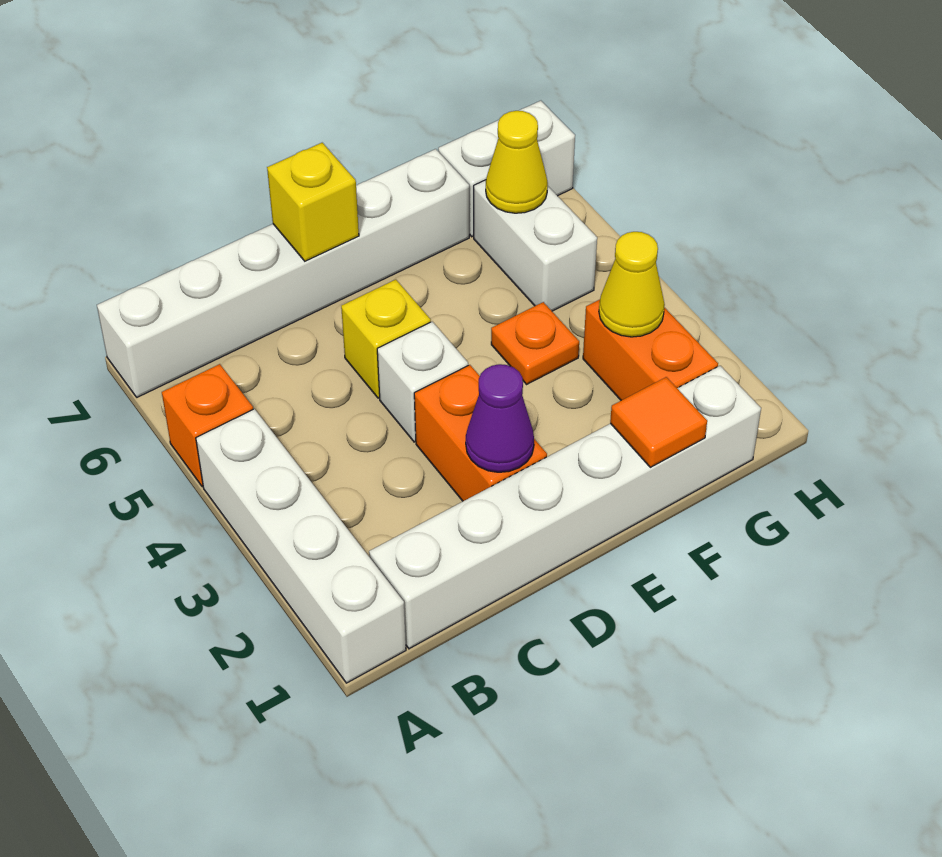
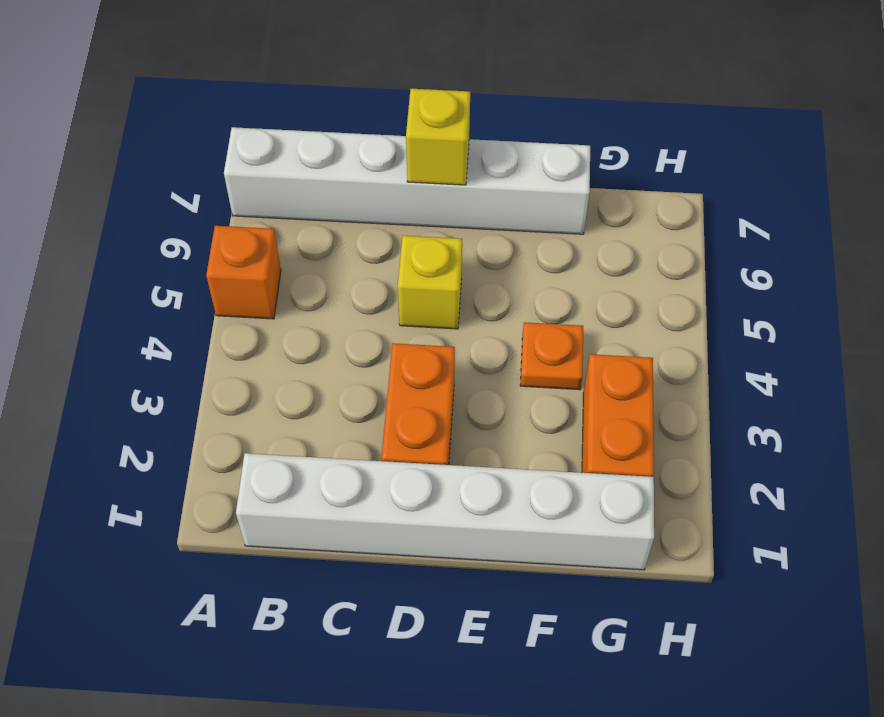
none -> white brick A1:A4 level 1
none -> white brick D4 level 1
none -> white brick G5:G6 level 1

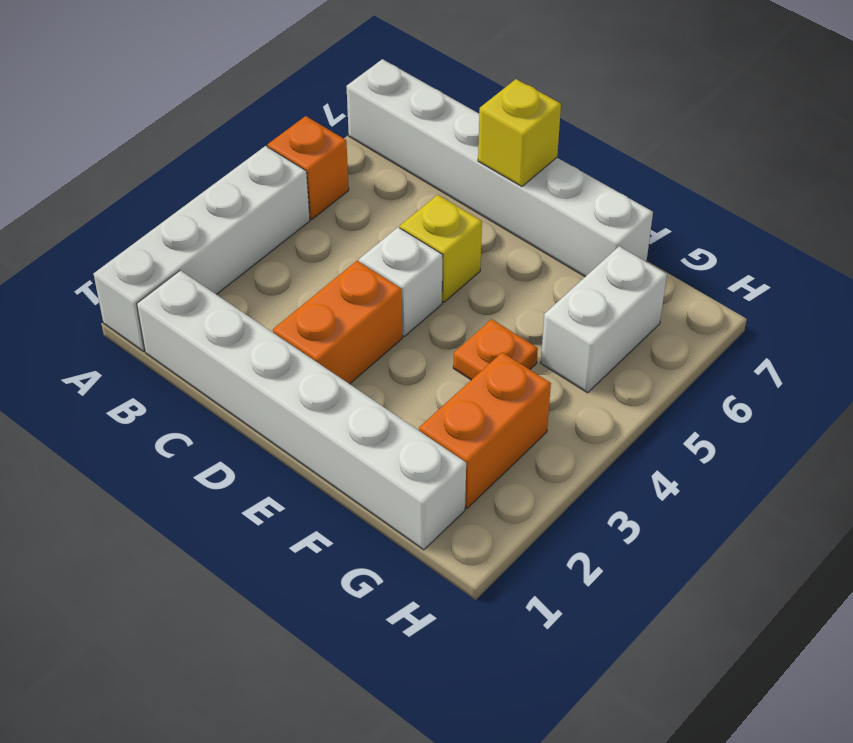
none -> white brick G7:H7 level 1
none -> purple cone D2 level 2
none -> orange tile F1 level 2

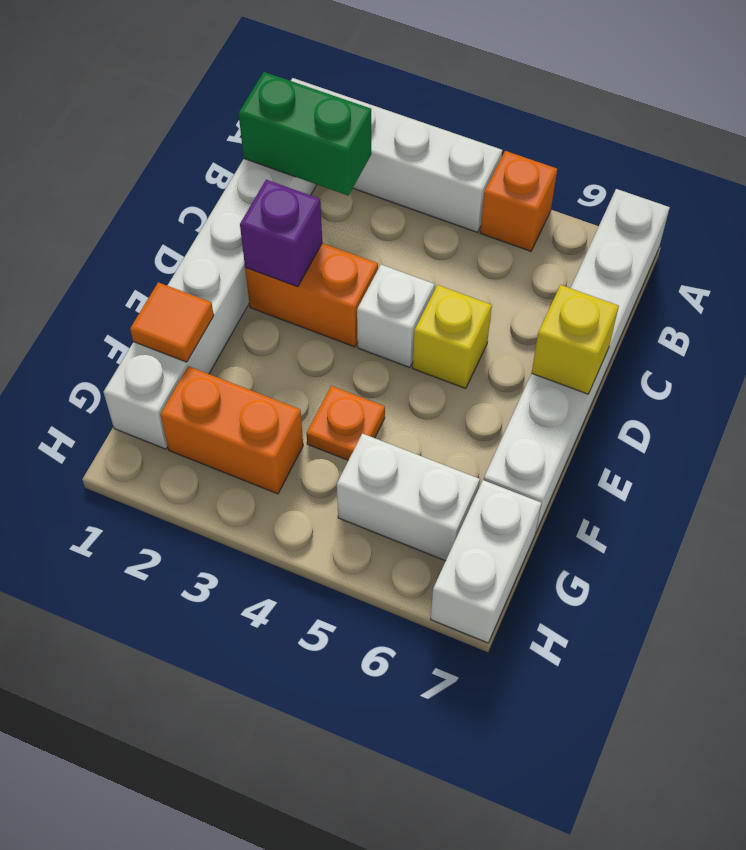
green brick B1:B2 level 2 -> none
purple brick D2 level 2 -> purple cone D2 level 2
none -> yellow cone G3 level 2
none -> yellow cone G6 level 2

